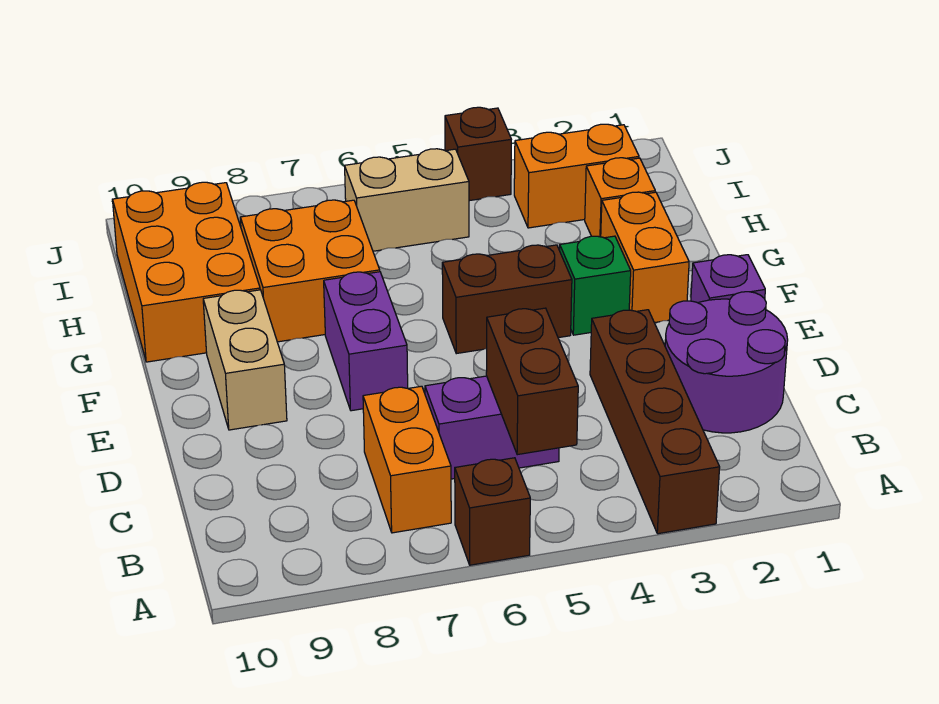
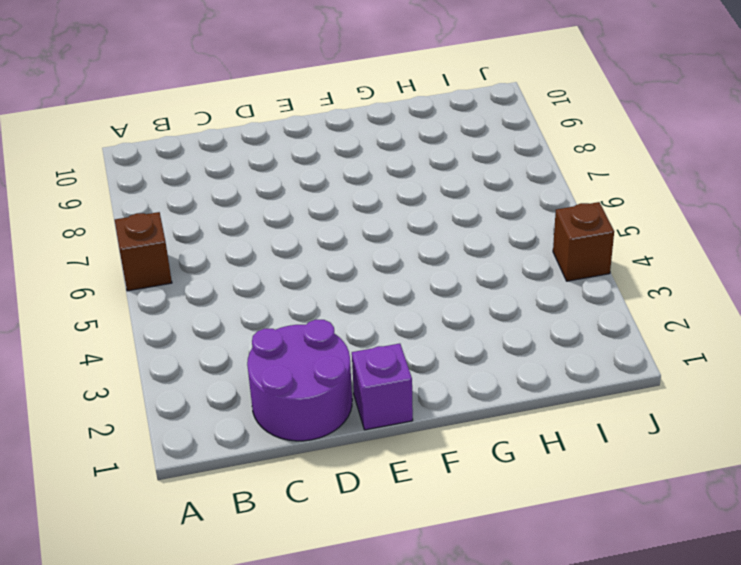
none -> brown brick A3:D3 level 1
none -> orange brick B7:C7 level 1
none -> purple brick C5:C6 level 1

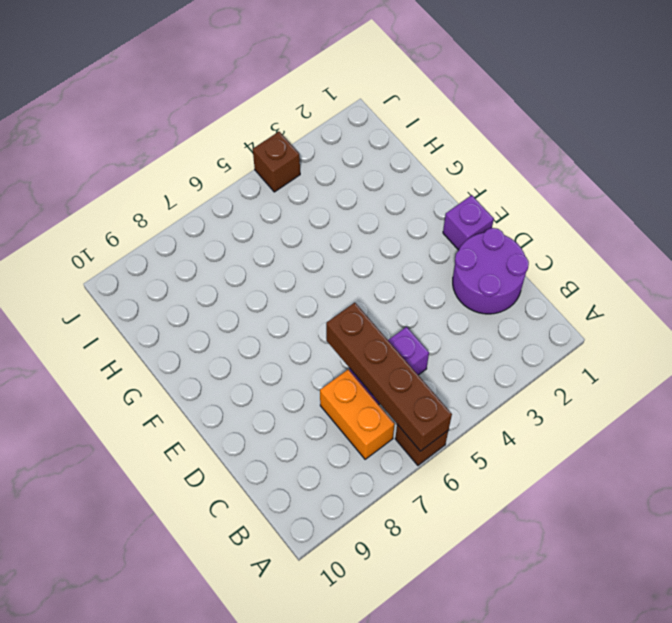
brown brick A6:D6 level 2 -> brown brick A3:D3 level 1
none -> purple brick E7:F7 level 1
none -> tan brick E9:F9 level 1
none -> orange brick F2:G2 level 1

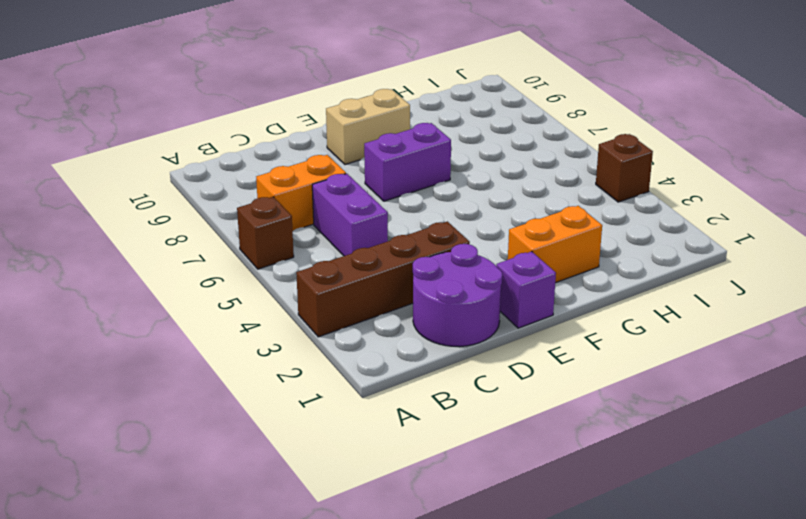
none -> green brick F3 level 1
none -> brown brick F4:F5 level 1
none -> orange brick G7:H8 level 1

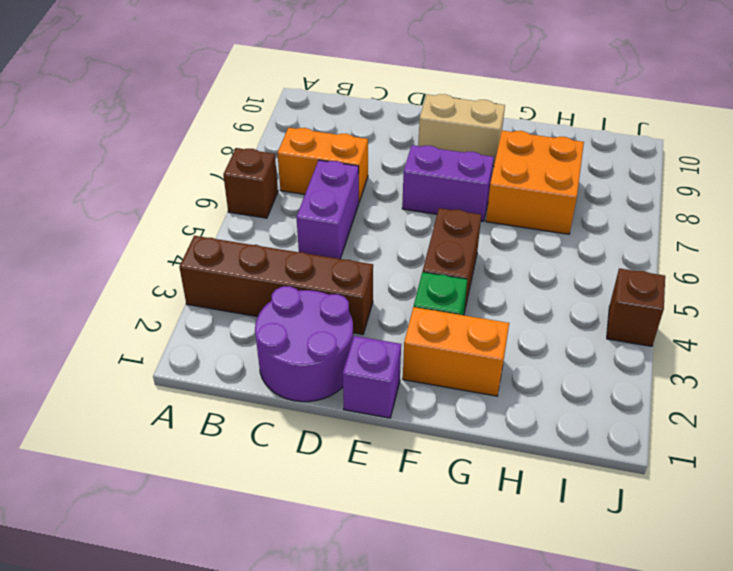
none -> orange brick G9:I10 level 1
none -> orange brick H2 level 1
none -> orange brick I2:I3 level 1

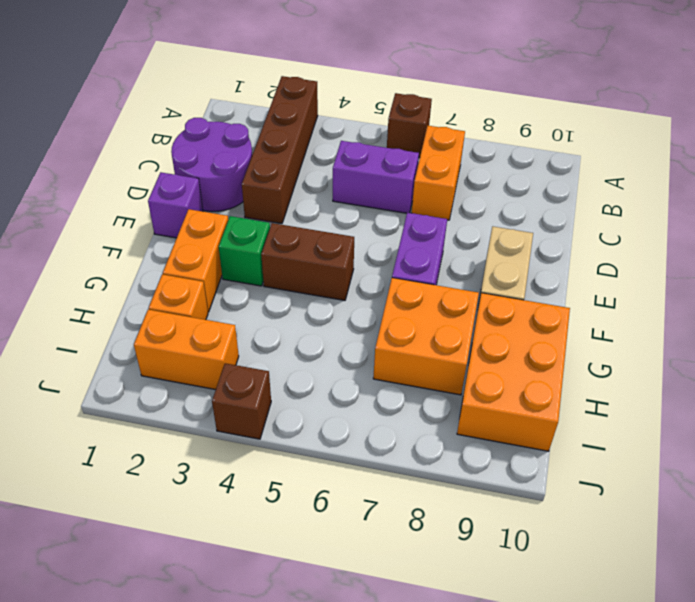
none -> tan brick I5:I6 level 1
none -> brown brick B5:C5 level 2

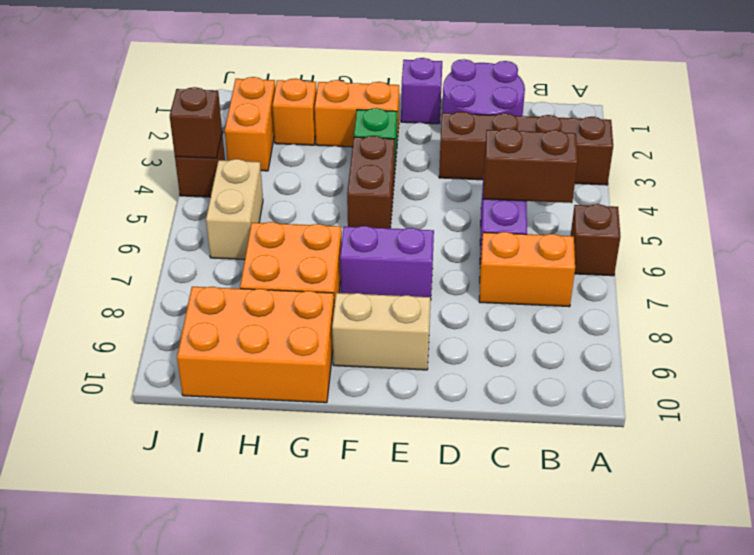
brown brick J4 level 2 -> none

